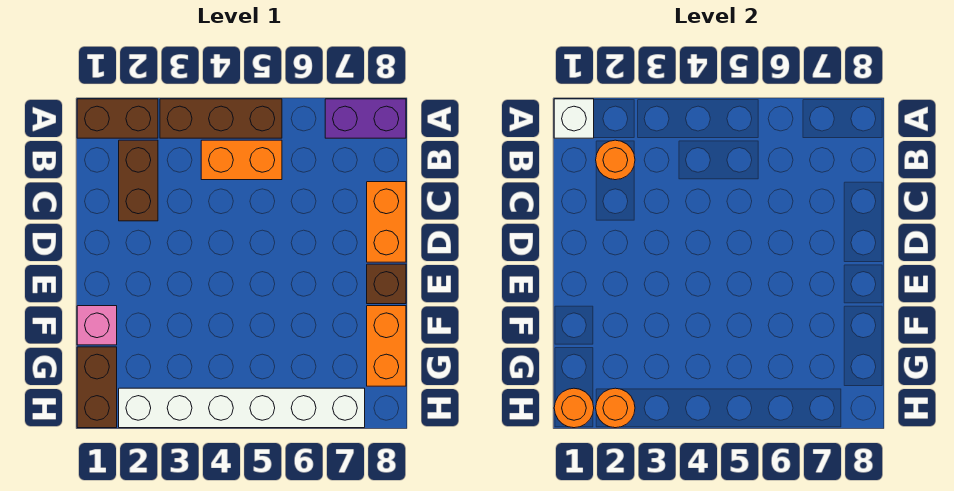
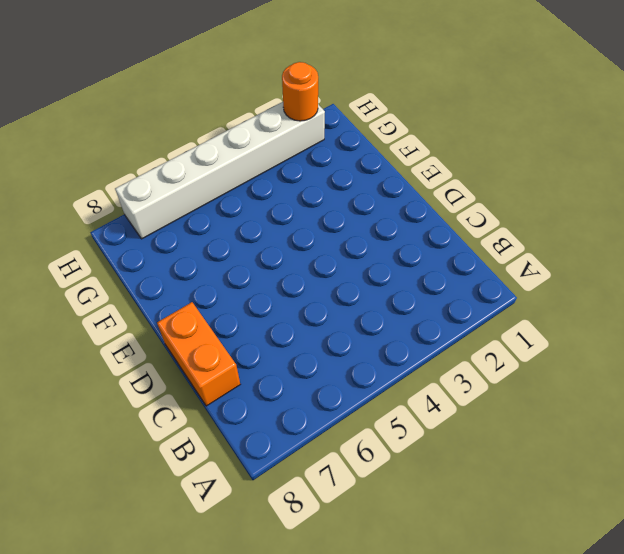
none -> brown brick A1:A2 level 1
none -> brown brick A3:A5 level 1
none -> purple brick A7:A8 level 1

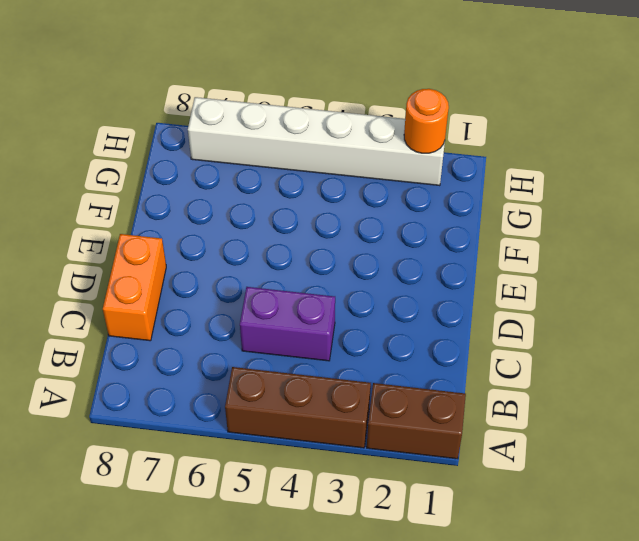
purple brick C4:C5 level 1 -> purple brick A7:A8 level 1
none -> brown brick B2:C2 level 1
none -> orange brick B4:B5 level 1
none -> brown brick E8 level 1

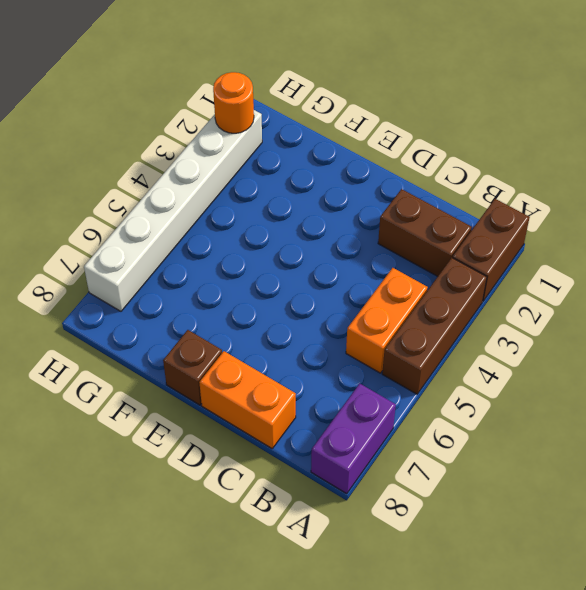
none -> pink brick F1 level 1
none -> orange brick F8:G8 level 1
none -> brown brick G1:H1 level 1

